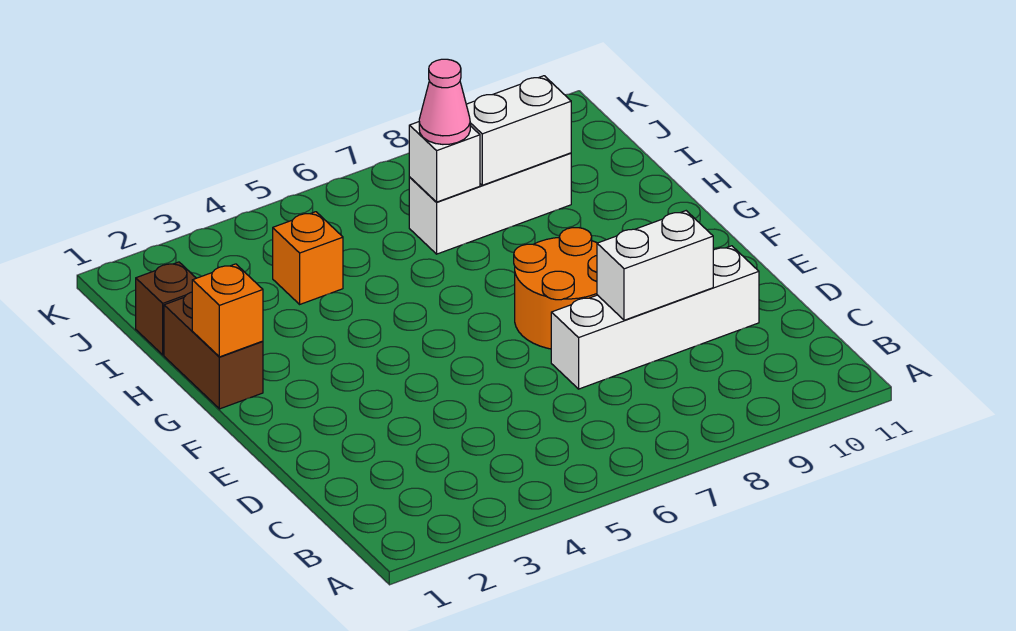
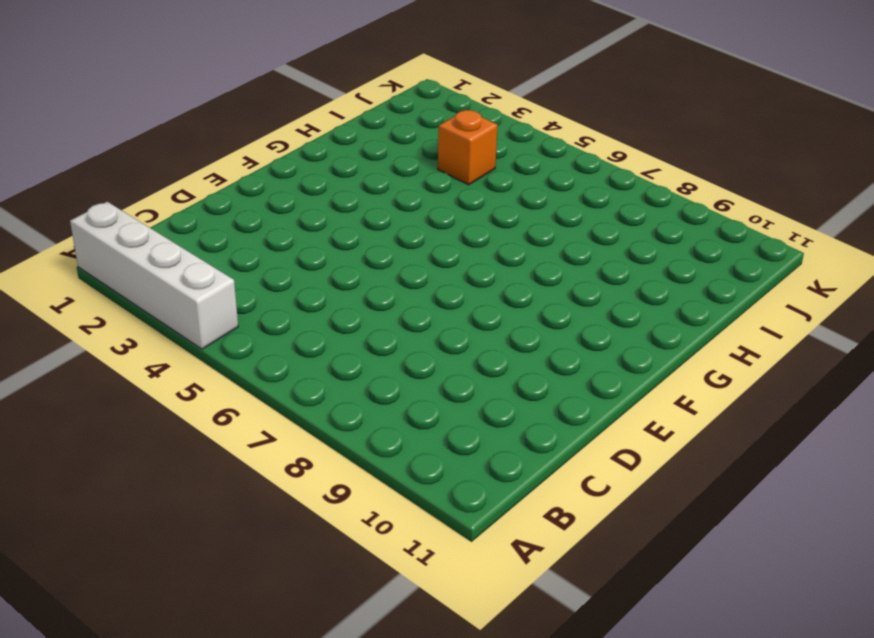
white brick A1:A4 level 1 -> white brick D7:D10 level 1
none -> orange round brick E7:F8 level 1
none -> brown brick G1:H1 level 1

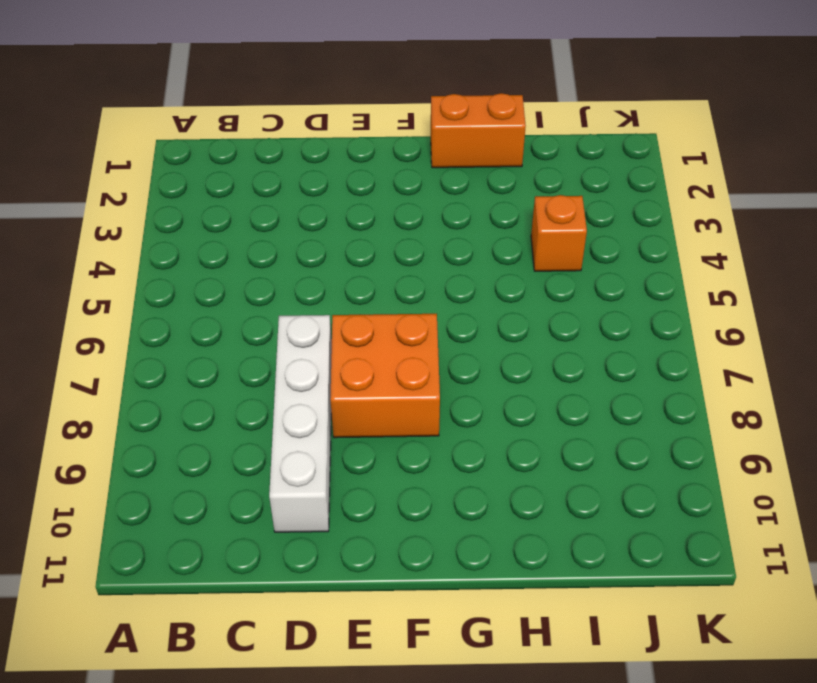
orange brick E7:F8 level 1 -> orange round brick E7:F8 level 1
orange brick G1:H1 level 1 -> brown brick G1:H1 level 1
none -> brown brick I1 level 1
none -> white brick I7:I9 level 1

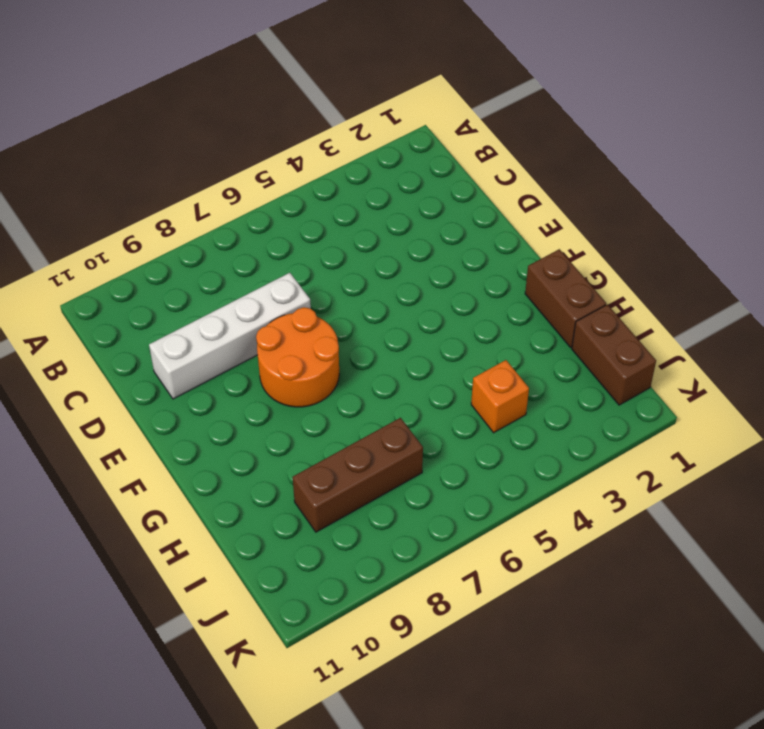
brown brick I1:J1 level 1 -> brown brick I1 level 1
brown brick I7:I9 level 1 -> white brick I7:I9 level 1
none -> white brick D8:D9 level 2
none -> orange brick G1 level 2

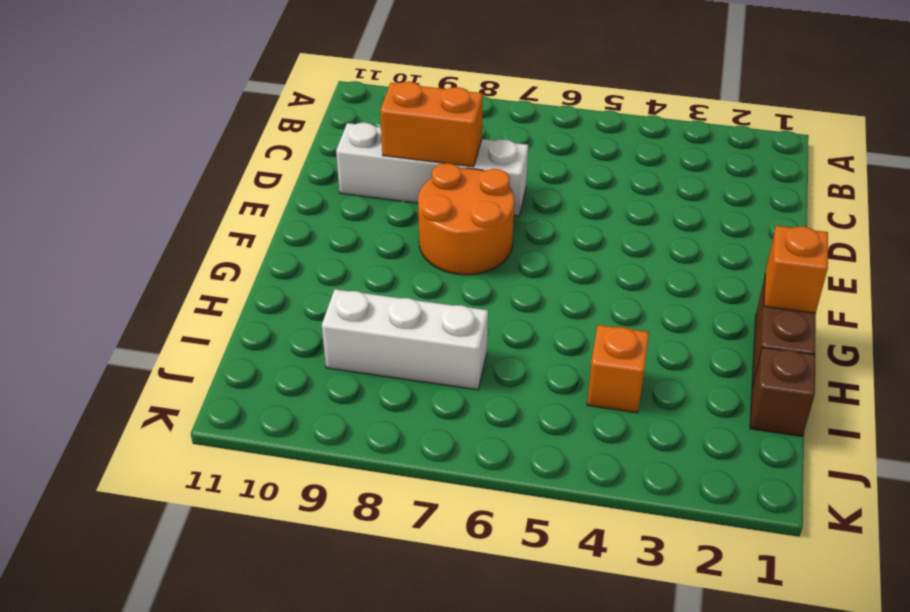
orange brick D8:D9 level 2 -> white brick D8:D9 level 2
none -> white brick I7 level 2
none -> white brick I8:I9 level 2

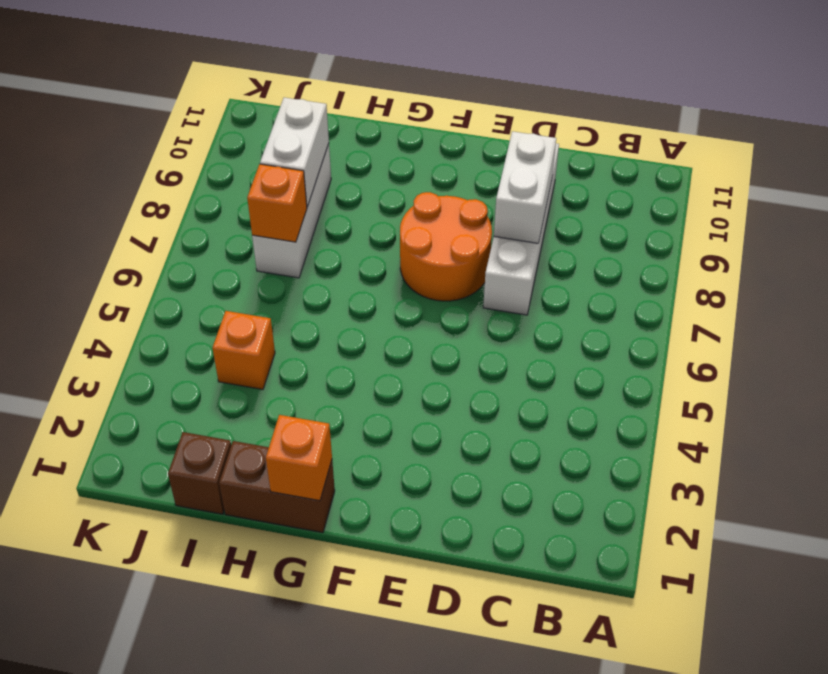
orange brick I7 level 2 -> white brick I7 level 2
none -> pink cone I7 level 3

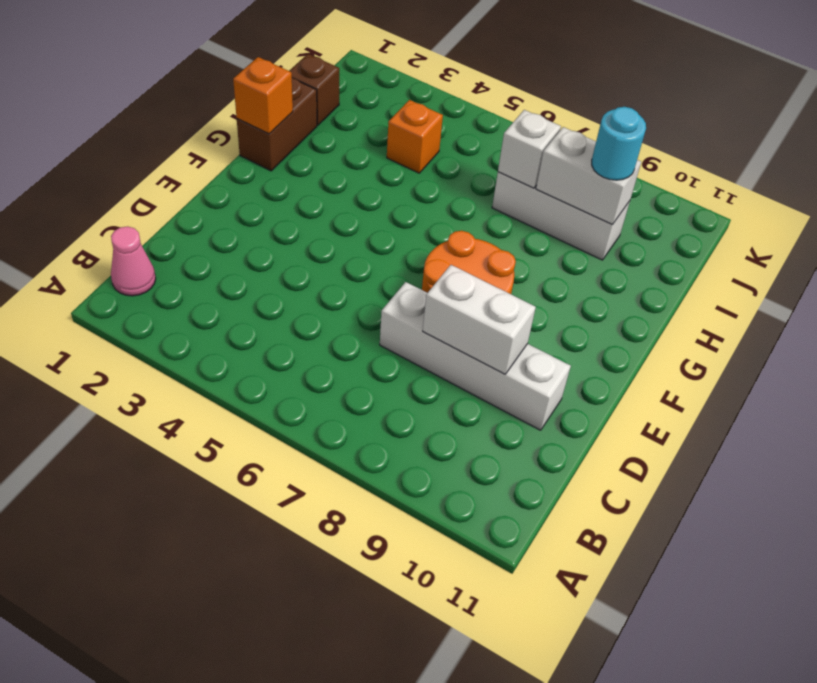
pink cone B1 level 1 -> pink cone I7 level 3
cyan round brick I9 level 3 -> none

